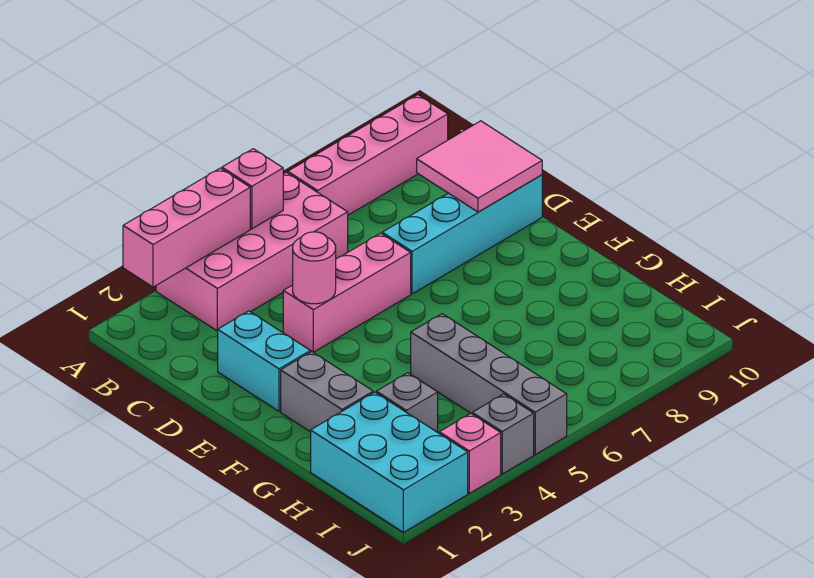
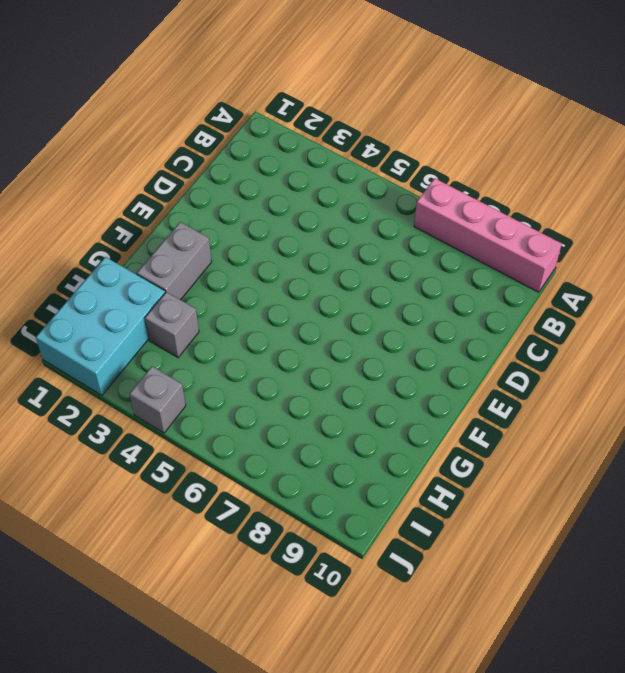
none -> pink brick A3:B6 level 1
none -> cyan brick D2:E2 level 1
none -> pink brick D4:D6 level 1

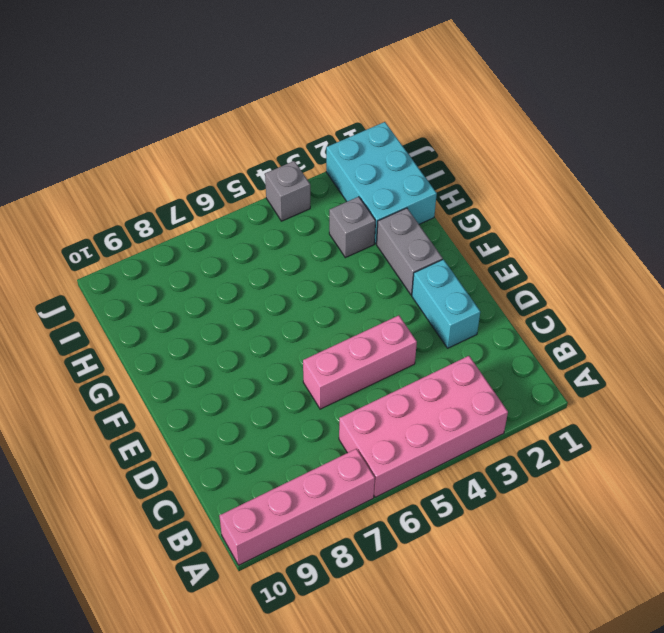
none -> cyan brick D7:D10 level 1
none -> grey brick G5:J5 level 1
none -> pink brick J3 level 1

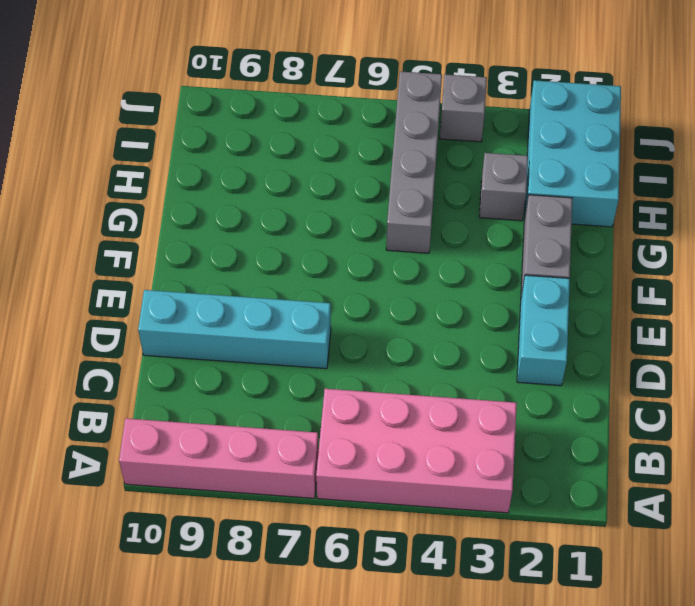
none -> pink brick D4:D6 level 1
none -> pink brick J3 level 1
none -> pink brick A2:A4 level 2

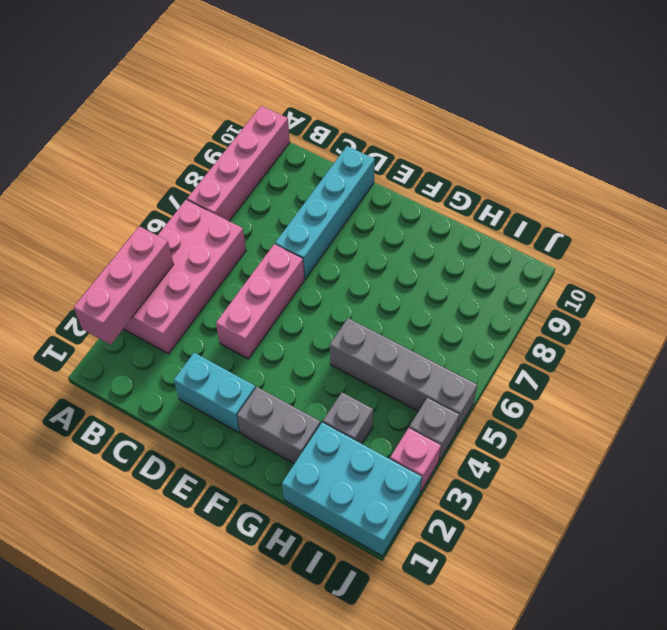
none -> pink brick A5 level 2
none -> pink tile C9:D10 level 2
none -> pink round brick D4 level 2

